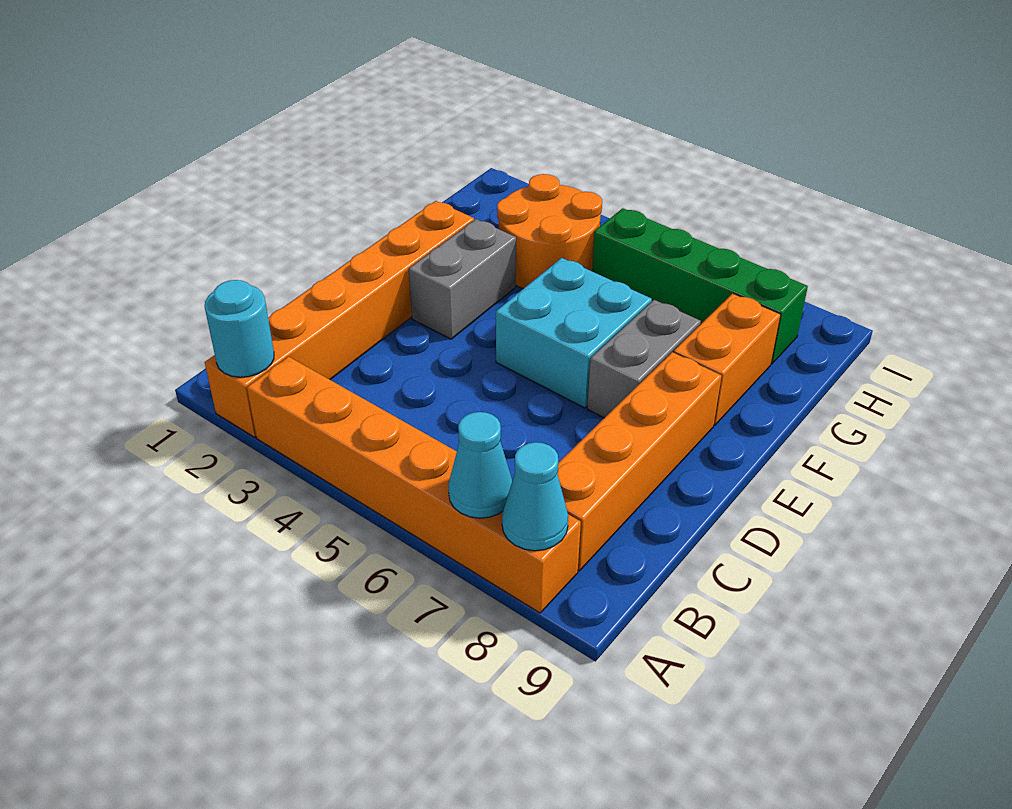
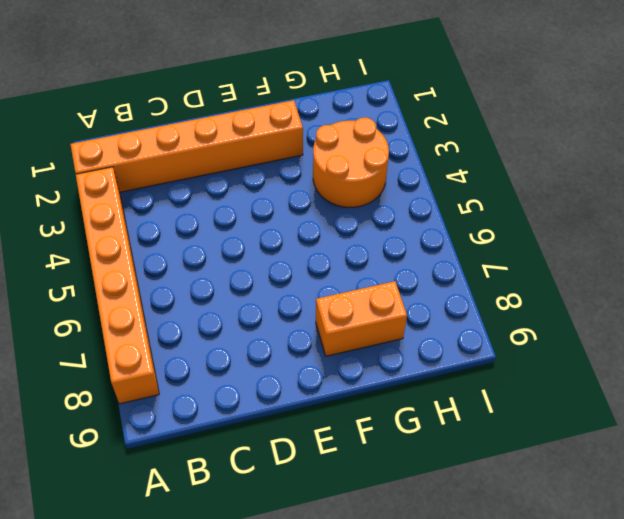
none -> orange brick B8:E8 level 1
none -> grey brick E3:F3 level 1
none -> cyan brick E5:F6 level 1

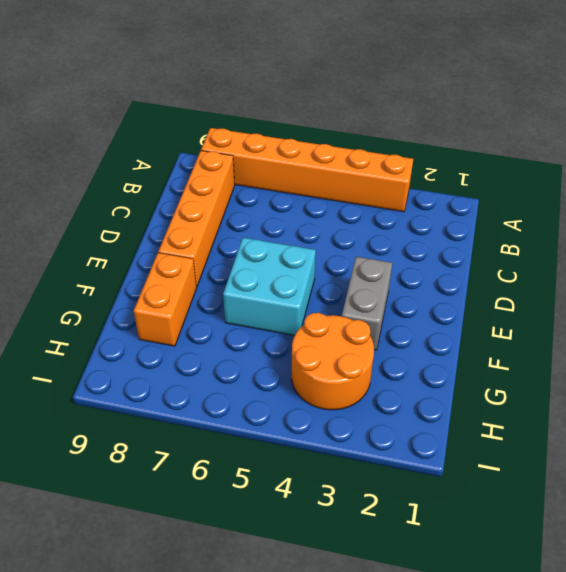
none -> orange brick A2:F2 level 1
none -> grey brick E7:F7 level 1
none -> green brick H5:H8 level 1

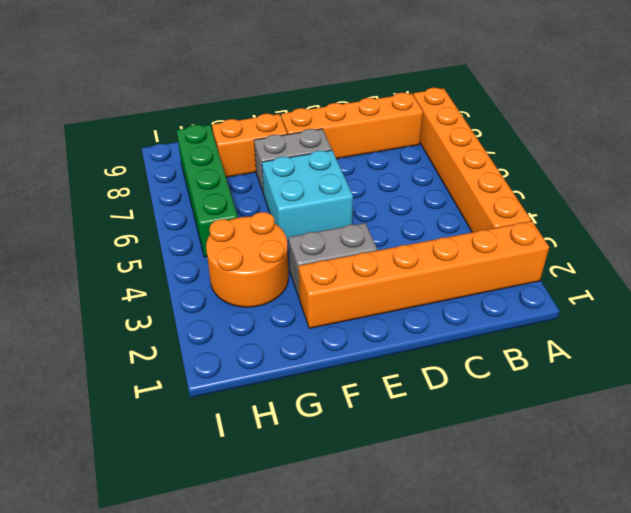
none -> cyan round brick A2 level 2
none -> cyan cone A7 level 2
none -> cyan cone A8 level 2

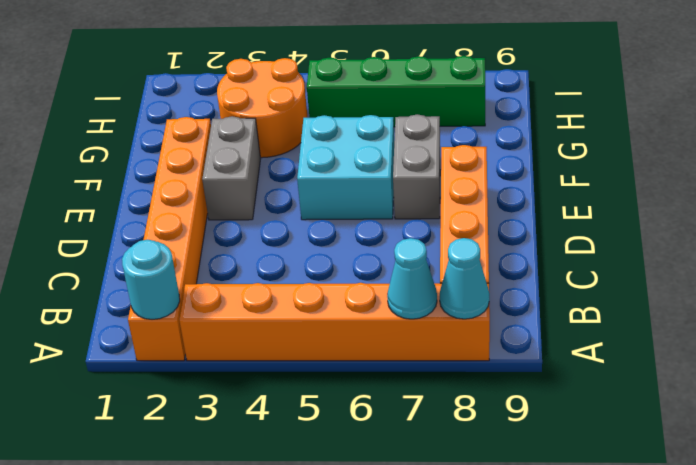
none -> orange brick F8:G8 level 1

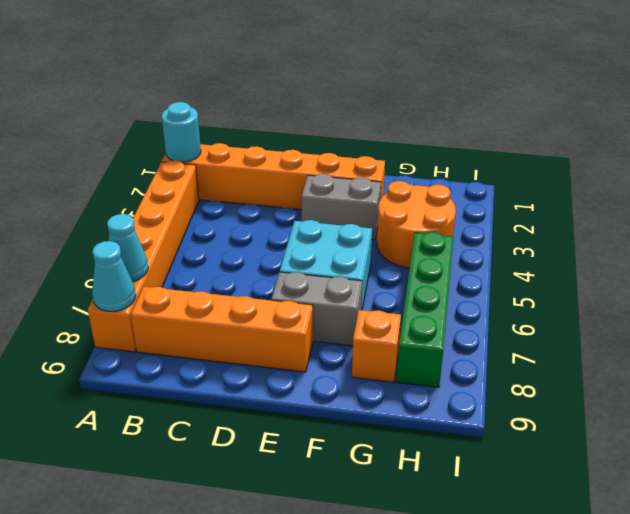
orange brick G8 level 1 -> orange brick F8:G8 level 1

